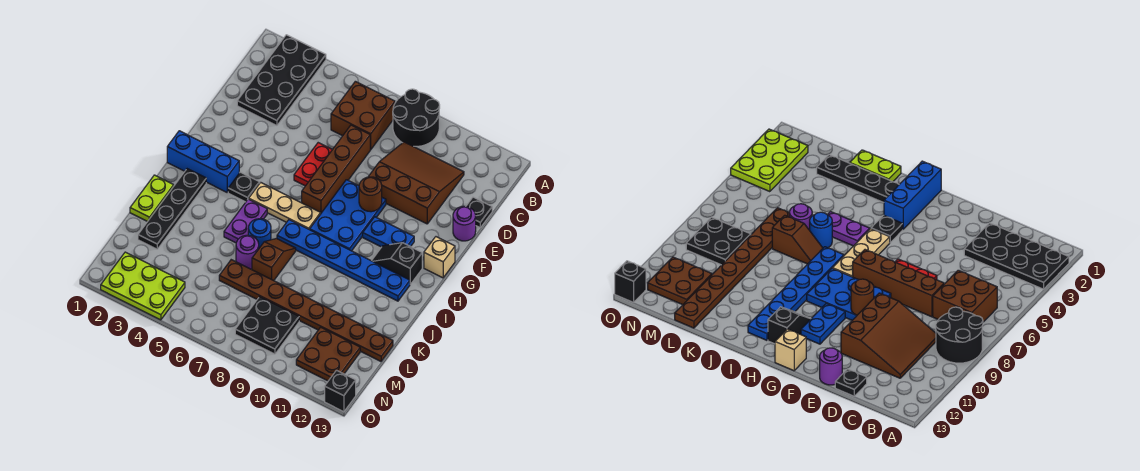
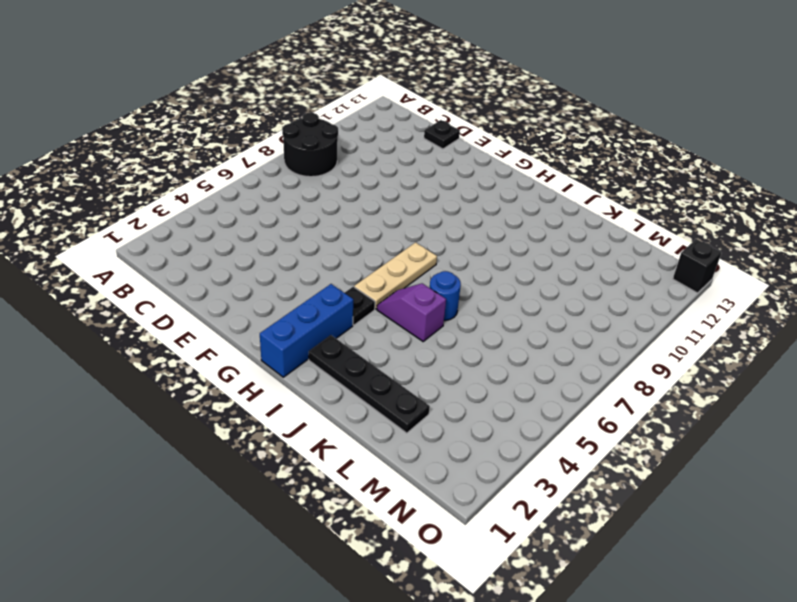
purple slope I5:J5 level 1 top J -> purple plate I5:J5 level 1
none -> black plate A2:D3 level 1
none -> brown brick B6:C7 level 1
none -> brown slope C9:E11 level 1 top E

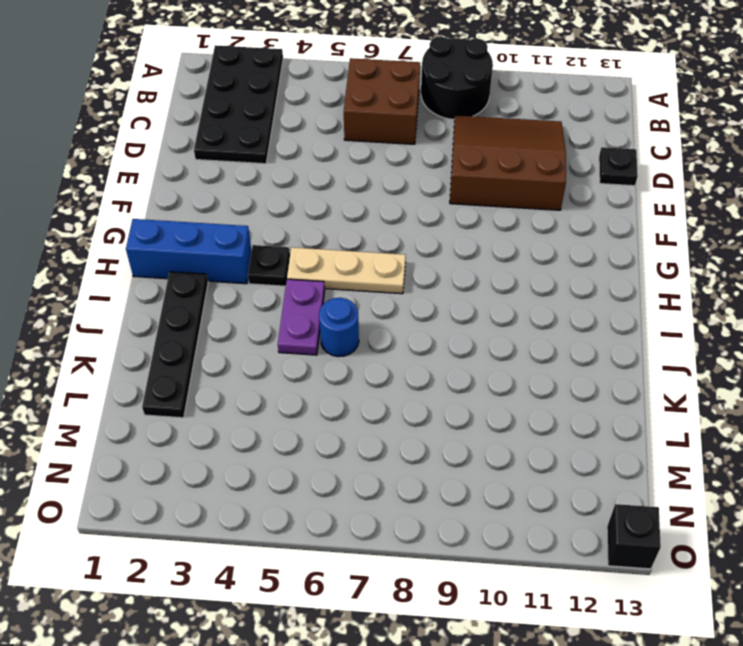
none -> brown brick D7:G7 level 1
none -> red plate E6:F6 level 1
none -> purple round brick E13 level 1

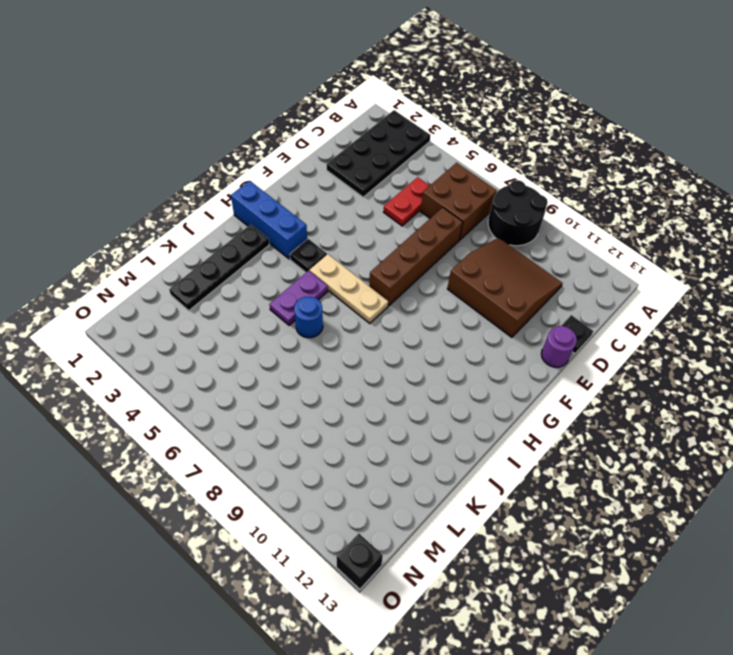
red plate C5:D5 level 1 -> red plate E6:F6 level 1
none -> blue plate F8:H9 level 1
none -> blue plate G10:G11 level 1
none -> tan brick G13 level 1

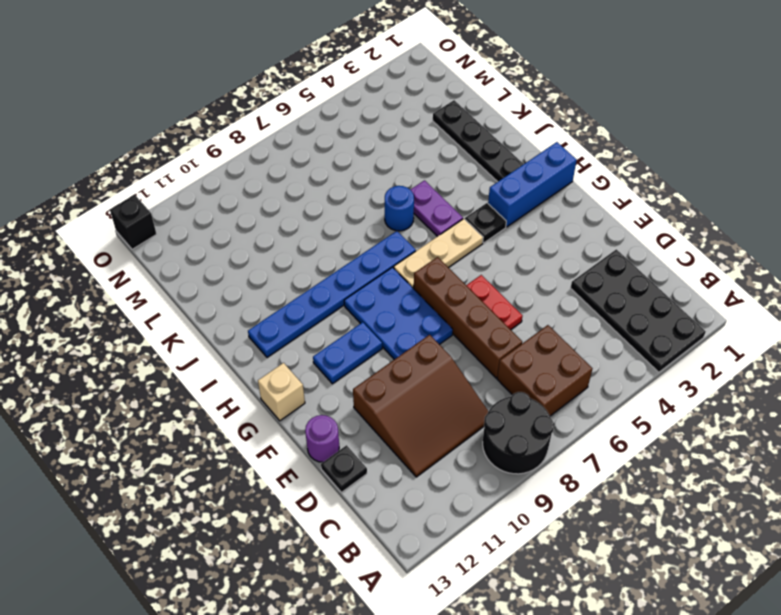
none -> black slope H11:H12 level 1 top 12
none -> lime plate J1:K1 level 1
none -> brown slope J7:K7 level 1 top K

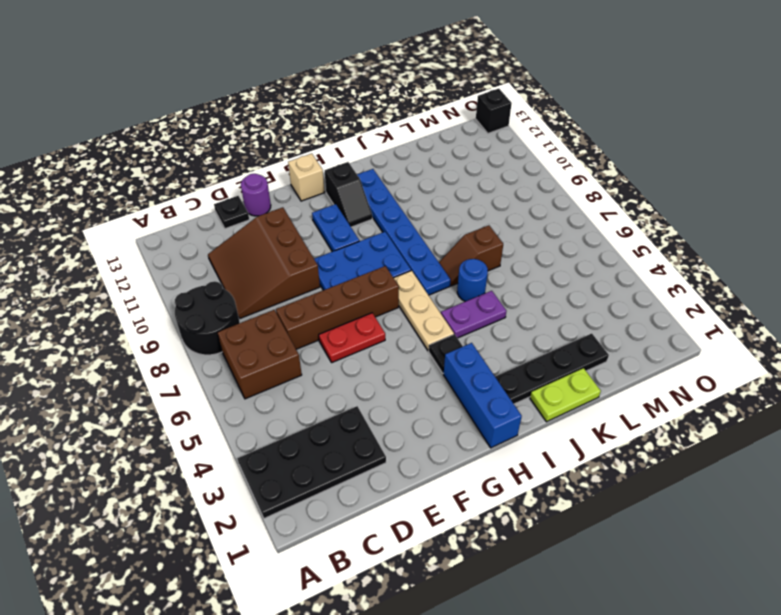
none -> purple round brick K6 level 1
none -> brown plate L6:L13 level 1
none -> black plate M8:N9 level 1

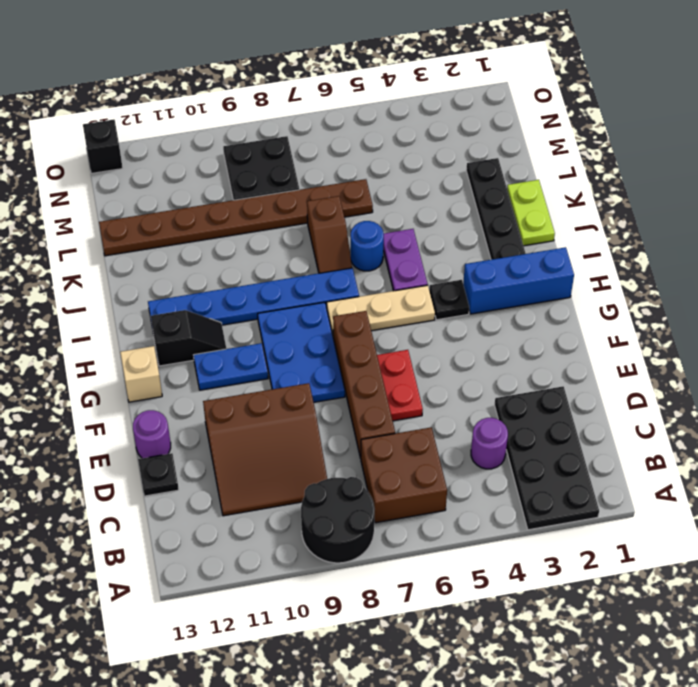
purple round brick C4 level 1 -> purple round brick K6 level 1
none -> brown plate M11:N12 level 1
none -> lime plate N2:O4 level 1
none -> brown round brick F9 level 2

